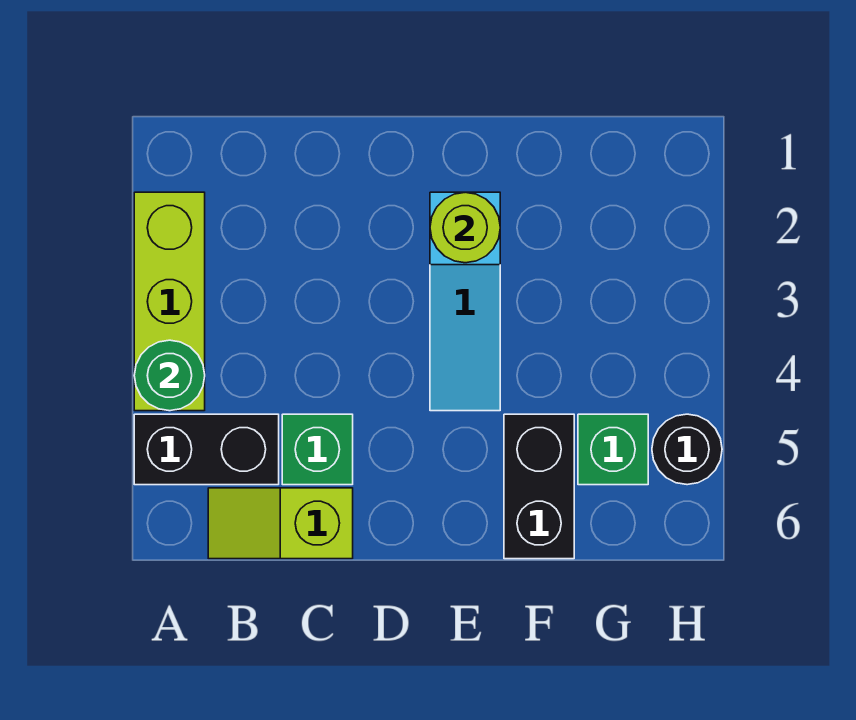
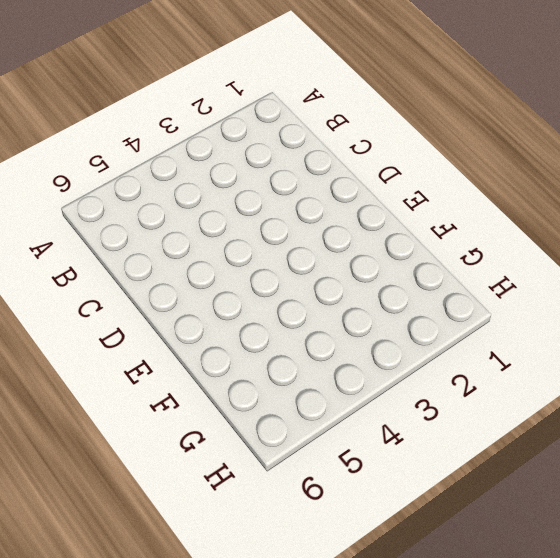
none -> lime brick A2:A4 level 1
none -> black brick A5:B5 level 1

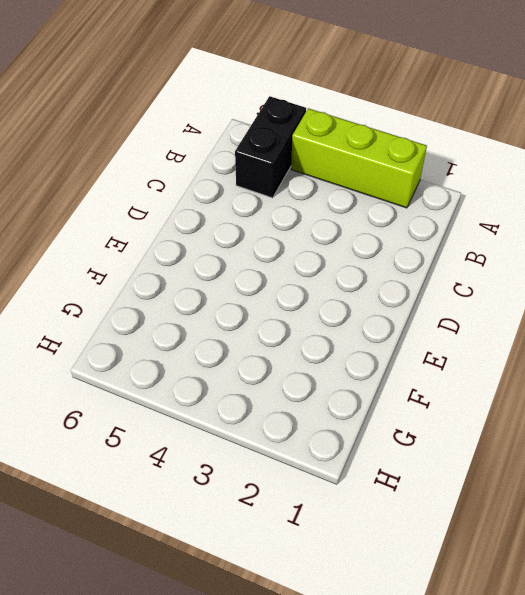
none -> lime slope B6:C6 level 1 top C
none -> green brick C5 level 1

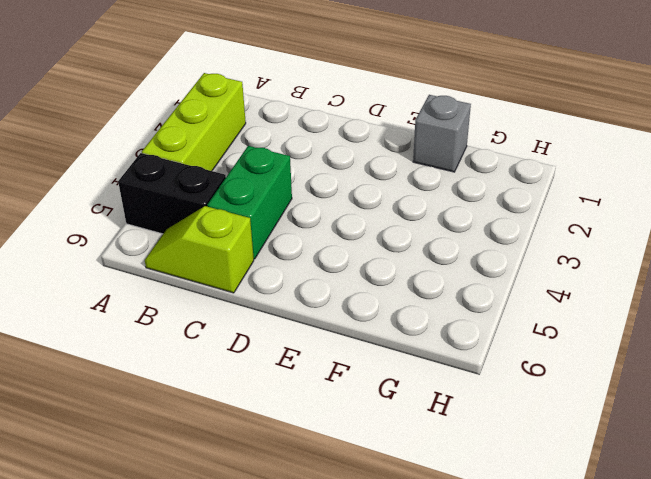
green brick C4:C5 level 1 -> green brick C5 level 1
grey brick F1 level 1 -> none
none -> cyan slope E2:E4 level 1 top 2
none -> black brick F5:F6 level 1

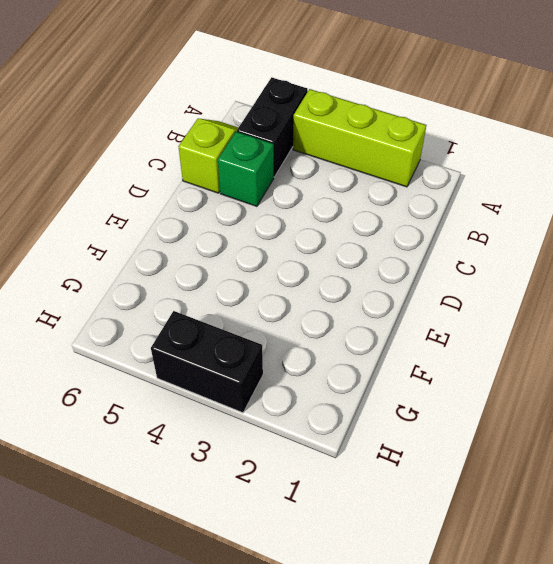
black brick H3:H4 level 1 -> black brick F5:F6 level 1
none -> cyan slope E2:E4 level 1 top 2
none -> green brick G5 level 1

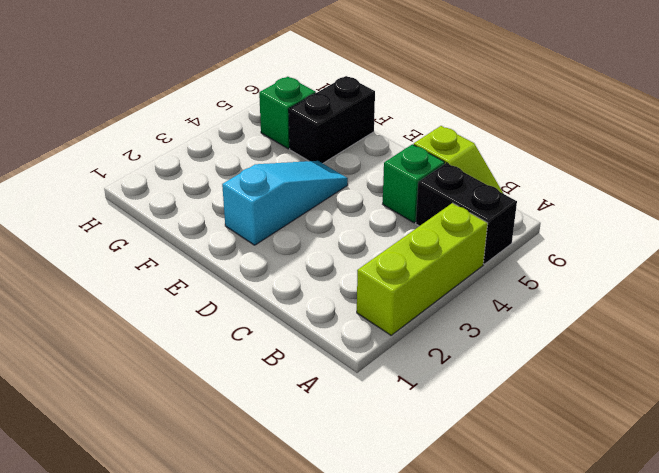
none -> black round brick H5 level 1
none -> green round brick A4 level 2

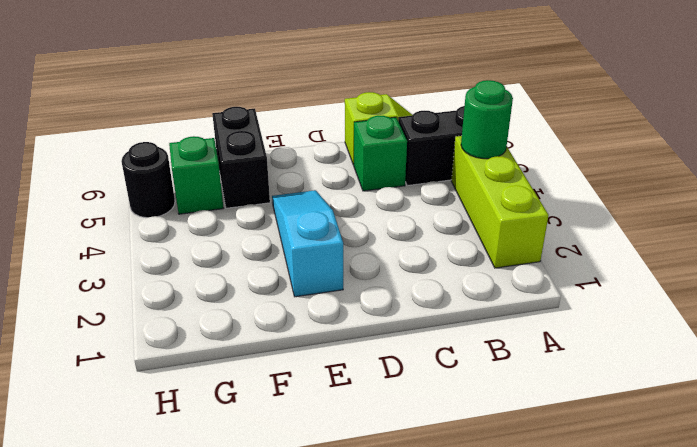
none -> lime round brick E2 level 2

